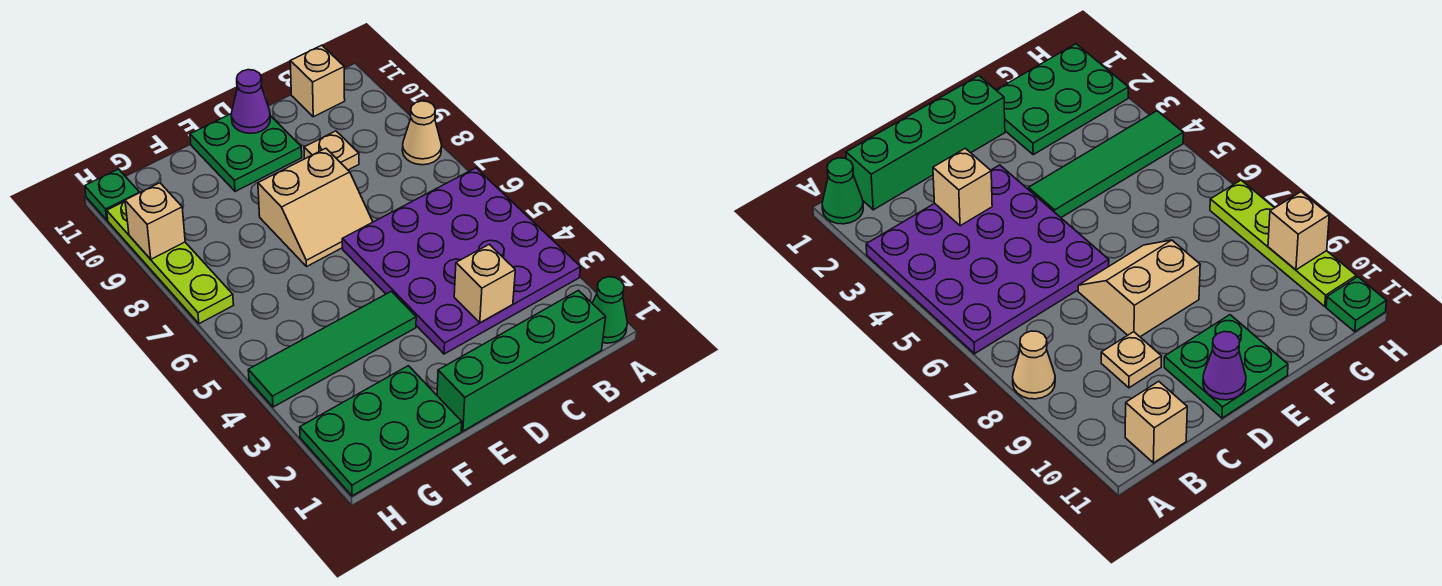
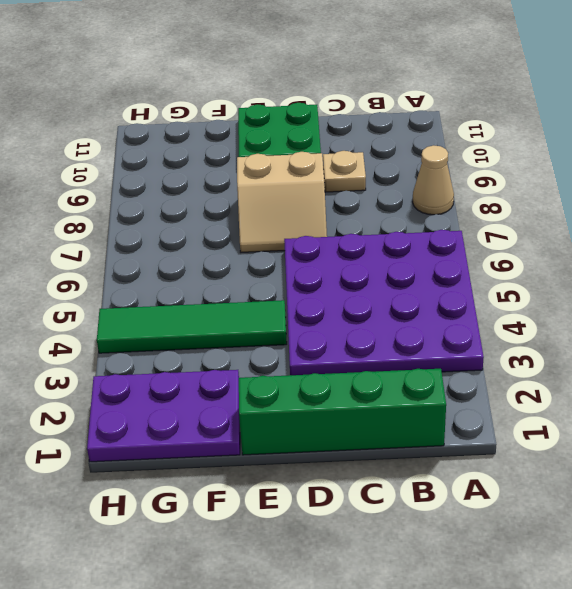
purple plate F1:H2 level 1 -> green plate F1:H2 level 1
none -> green cone A1 level 1
none -> tan brick B11 level 1
none -> lime plate H7:H10 level 1

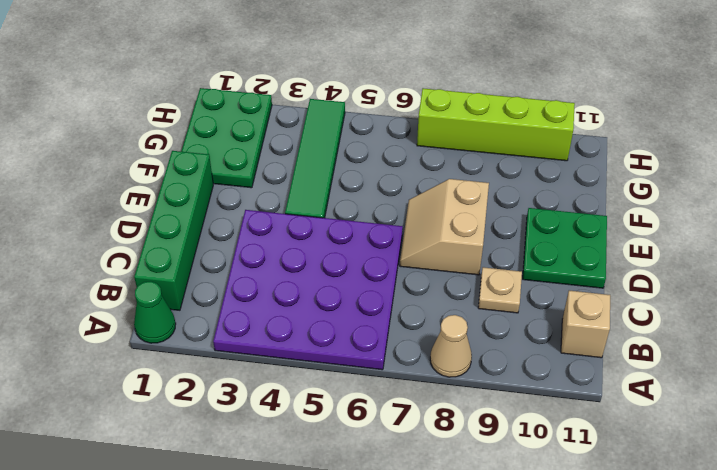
lime brick H7:H10 level 1 -> lime plate H7:H10 level 1
none -> green plate H11 level 1
none -> tan brick C3 level 2
none -> purple cone D11 level 2

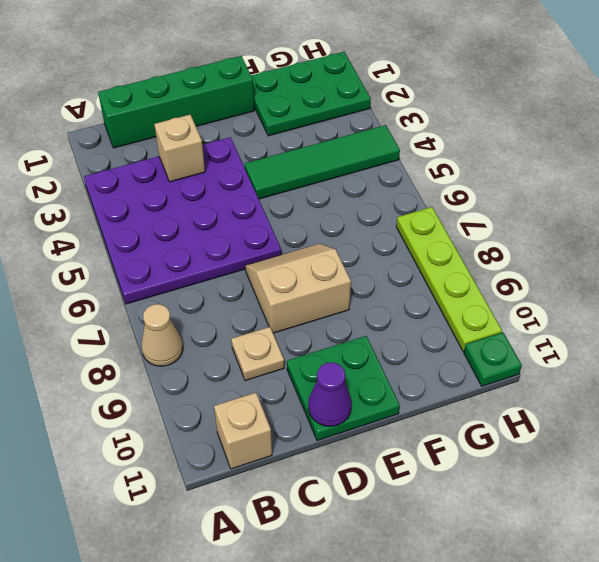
none -> green cone A1 level 1
none -> tan brick H9 level 2

